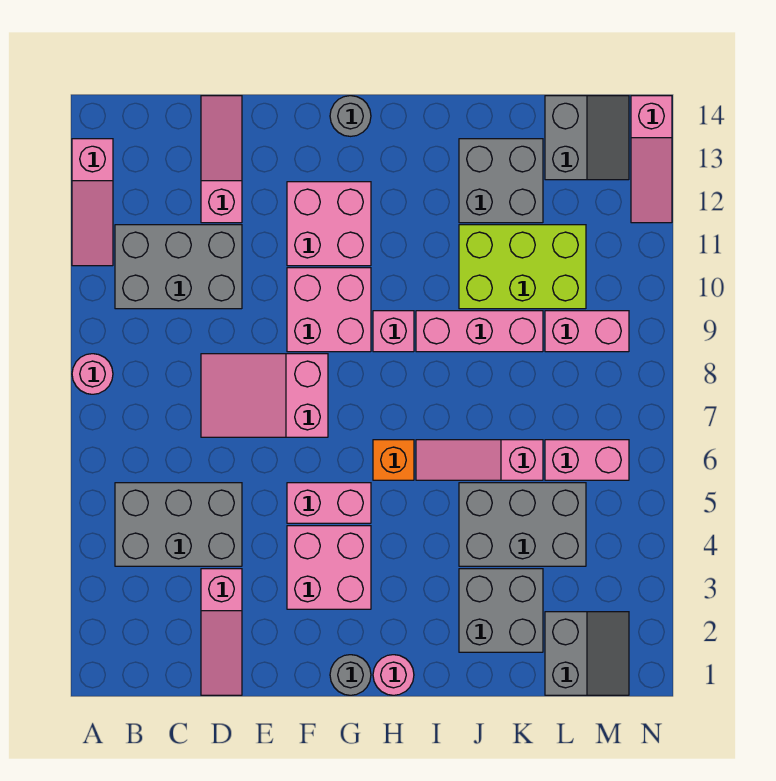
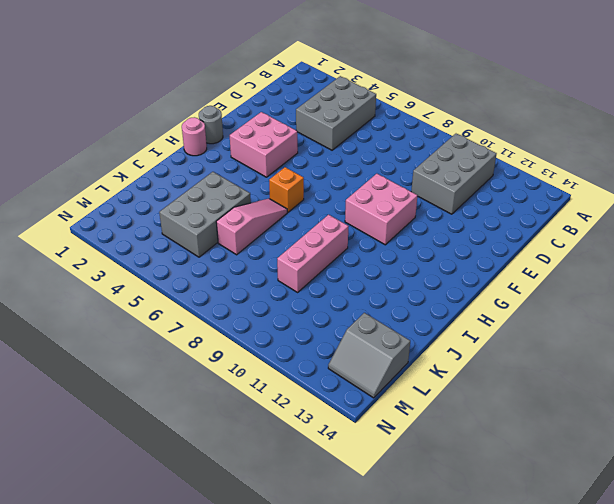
none -> pink round brick A8 level 1
none -> pink slope A11:A13 level 1 top 13
none -> pink slope D1:D3 level 1 top 3

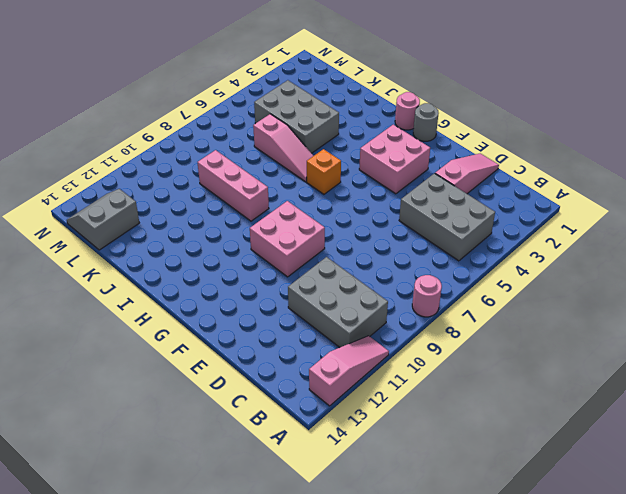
none -> pink slope D7:F8 level 1 top F
none -> pink slope D12:D14 level 1 top 12
none -> pink brick F5:G5 level 1

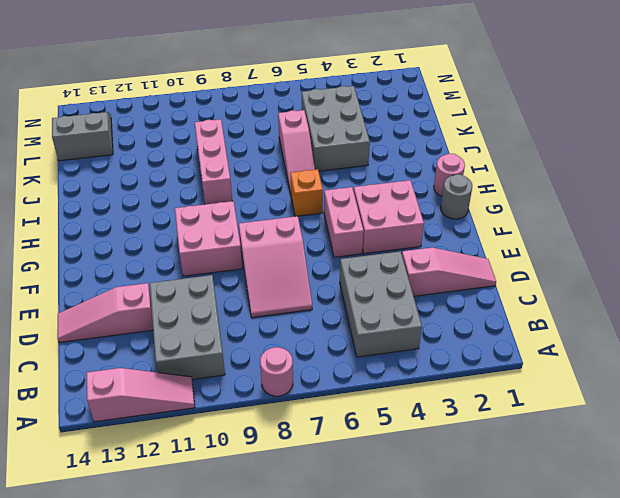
none -> pink brick F11:G12 level 1
none -> grey round brick G14 level 1
none -> pink brick H9 level 1

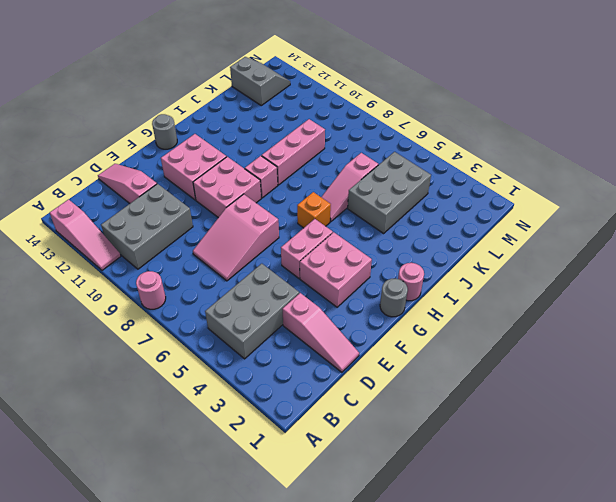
none -> grey brick J2:K3 level 1
none -> lime brick J10:L11 level 1
none -> grey brick J12:K13 level 1

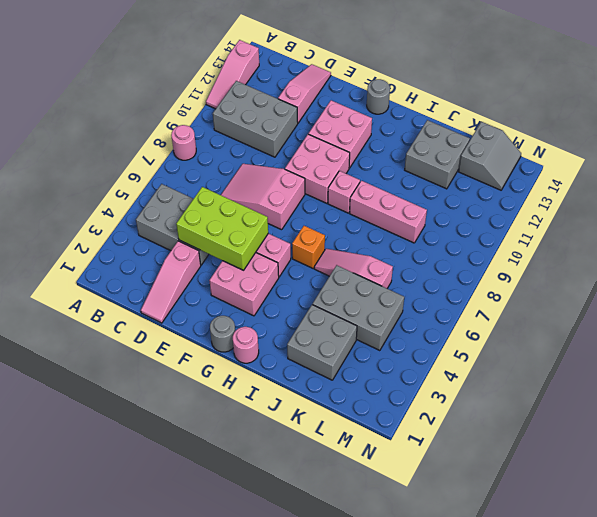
lime brick D4:F5 level 2 -> lime brick J10:L11 level 1
none -> grey slope L1:M2 level 1 top L
none -> pink brick L6:M6 level 1
none -> pink brick L9:M9 level 1

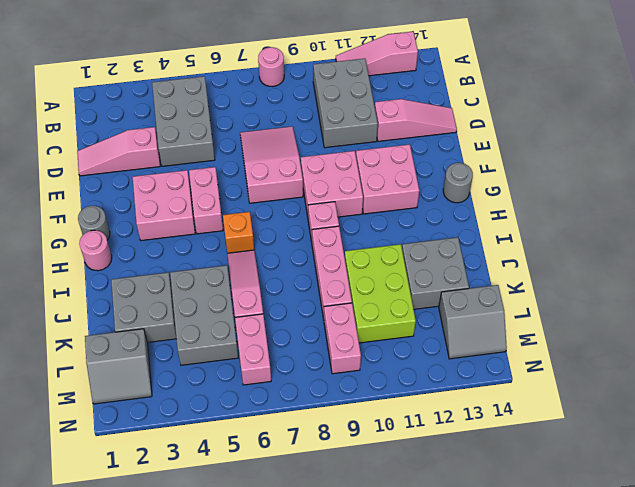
none -> pink slope N12:N14 level 1 top 14

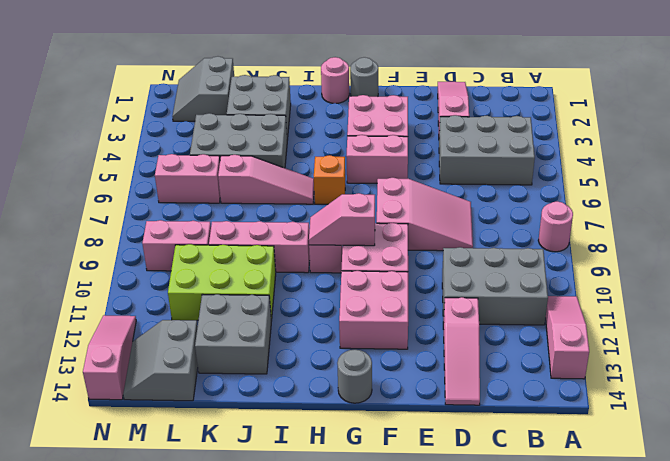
pink slope G9:H9 level 2 top G -> none

